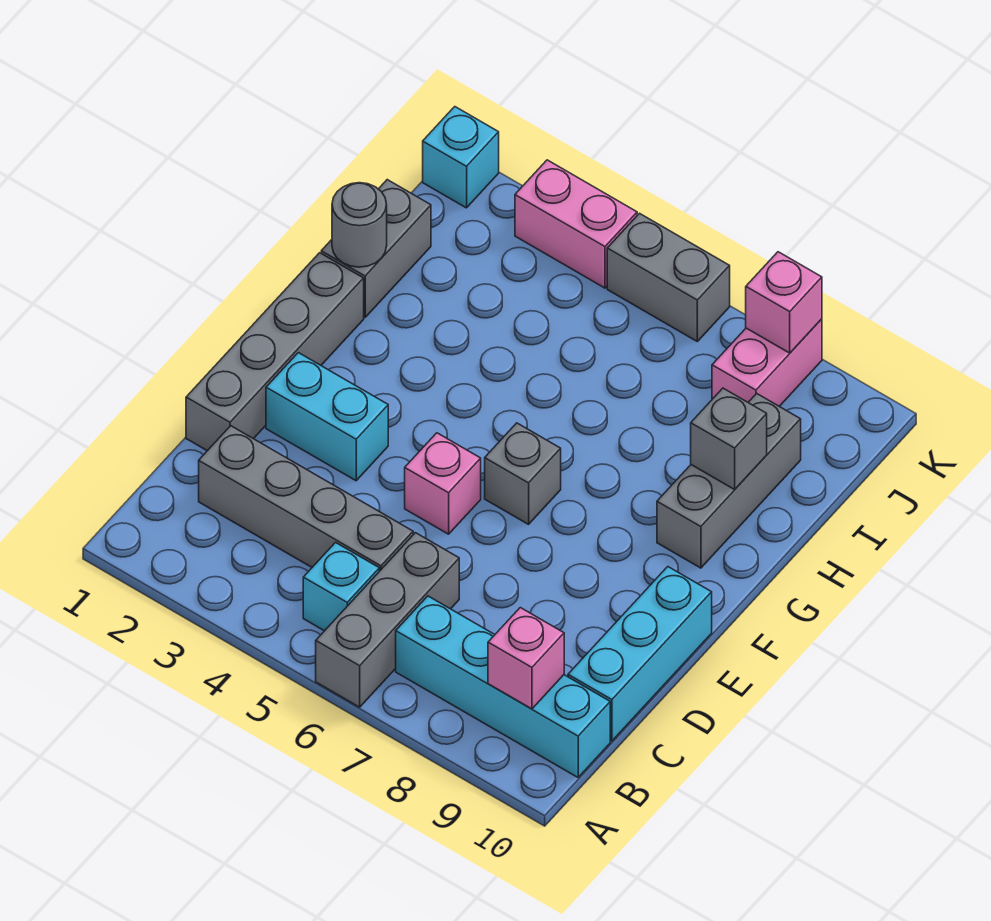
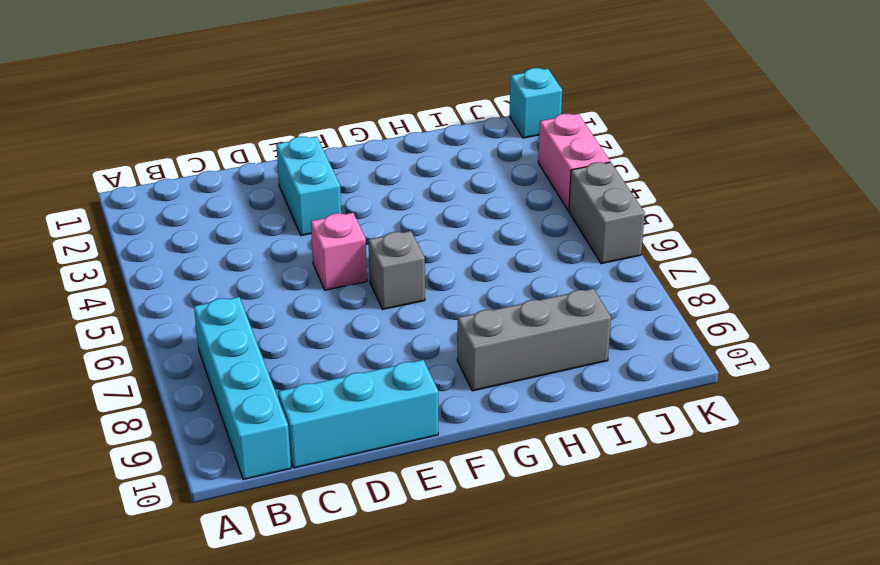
none -> grey brick A6:C6 level 1
none -> cyan brick B5 level 1
none -> grey brick C2:C5 level 1

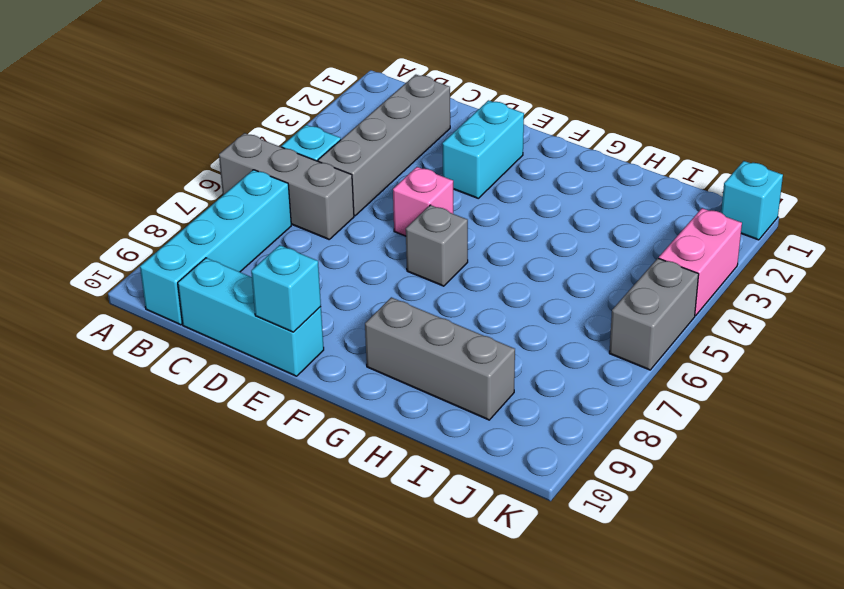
cyan brick E10 level 2 -> none
none -> grey brick D1:G1 level 1
none -> grey brick H1:I1 level 1
none -> pink brick J8:K8 level 1

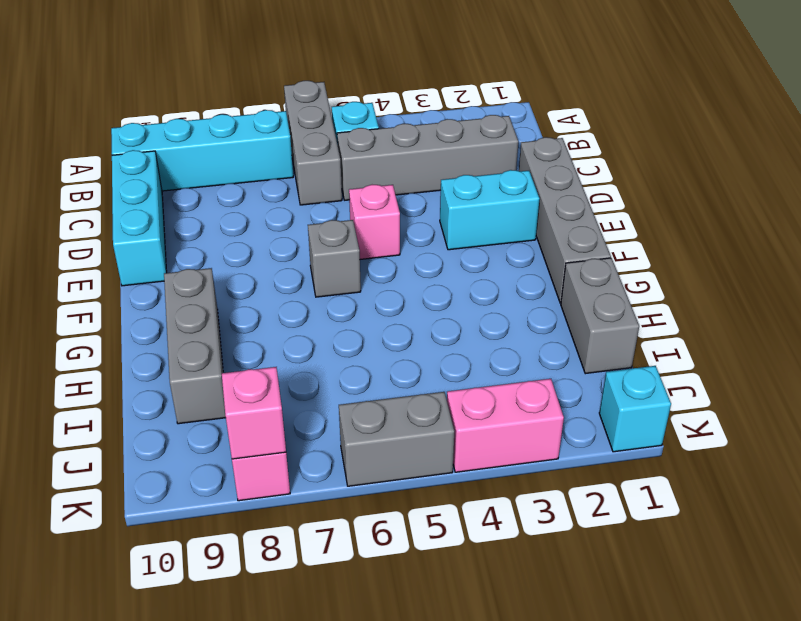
none -> pink brick B9 level 2
none -> grey round brick H1 level 2
none -> grey brick H9 level 2

